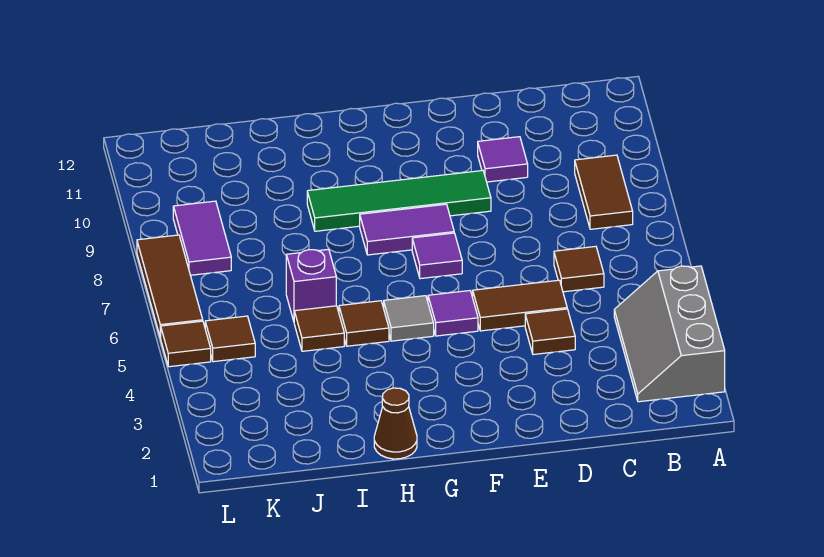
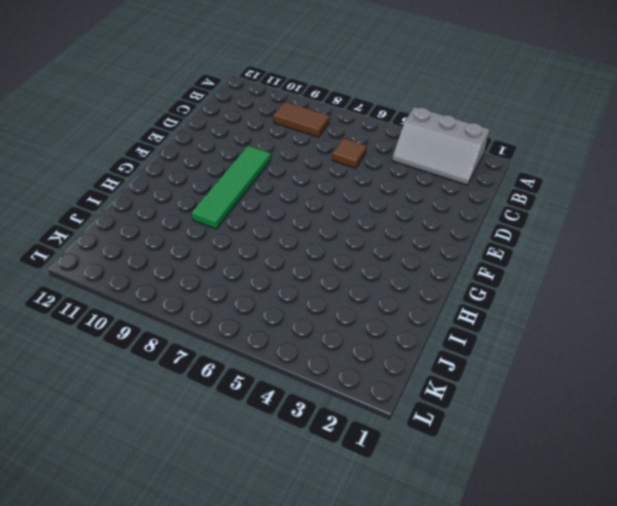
none -> brown tile D4 level 1
none -> brown tile D5:E5 level 1
none -> purple tile D10 level 1

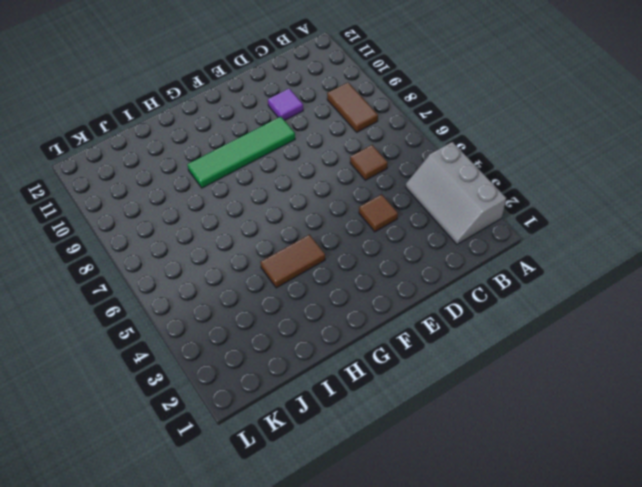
brown tile G4:H4 level 1 -> brown tile D5:E5 level 1
none -> purple tile F5 level 1
none -> purple tile F7 level 1
none -> purple tile F8:G8 level 1

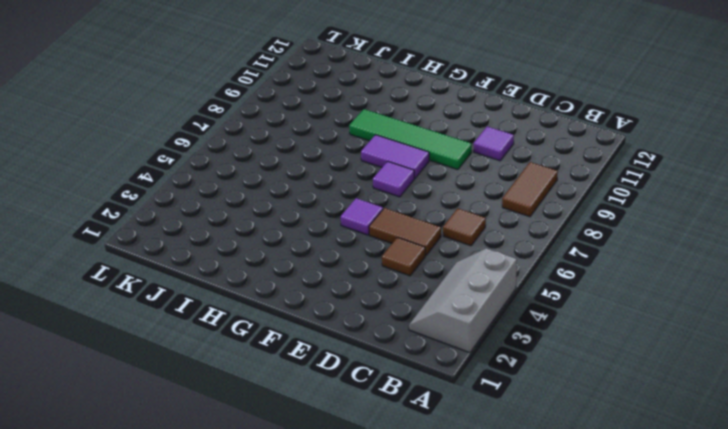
none -> grey tile G5 level 1
none -> brown cone H1 level 1
none -> brown tile H5 level 1

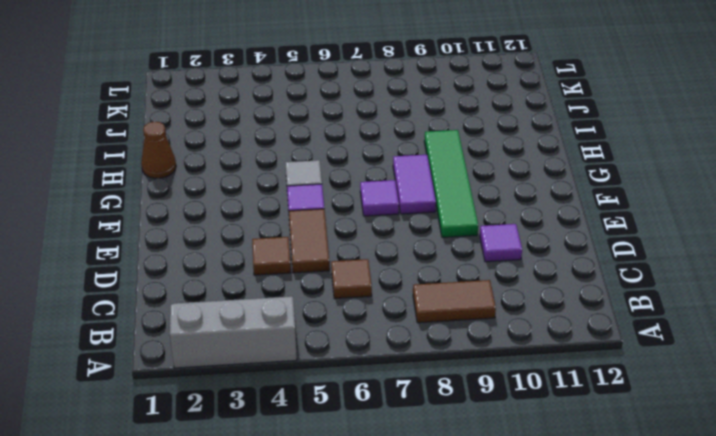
none -> brown tile H5 level 1
none -> brown tile I5 level 1
none -> purple brick I6 level 1

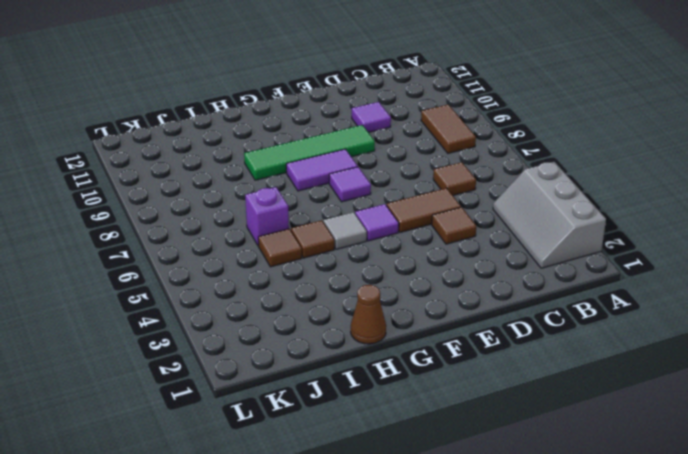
none -> brown tile K5 level 1
none -> purple tile K8:K9 level 1
none -> brown tile L5 level 1

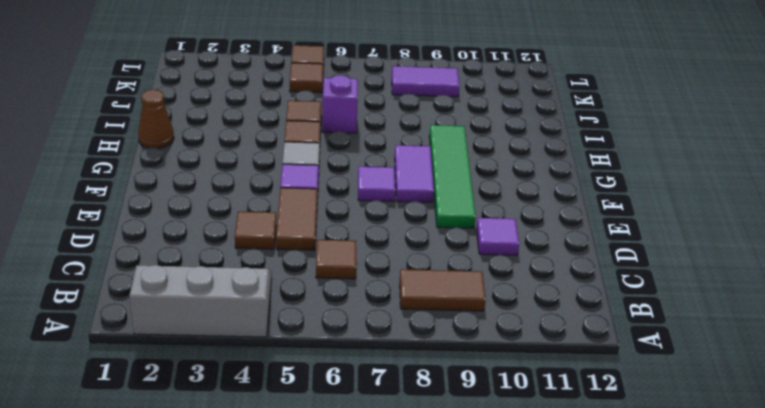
none -> brown tile L6:L8 level 1

